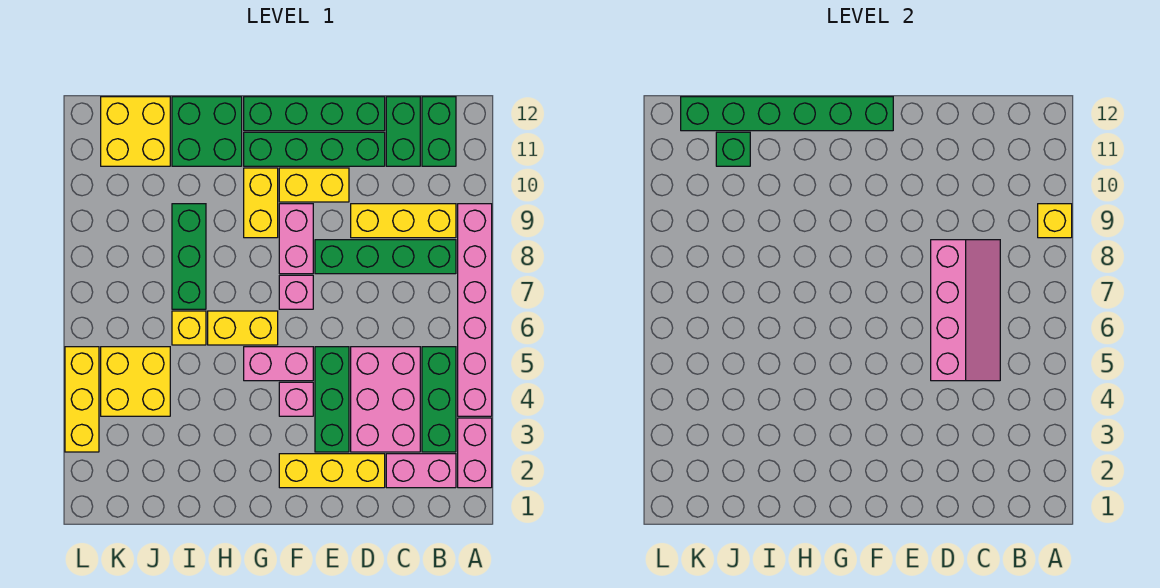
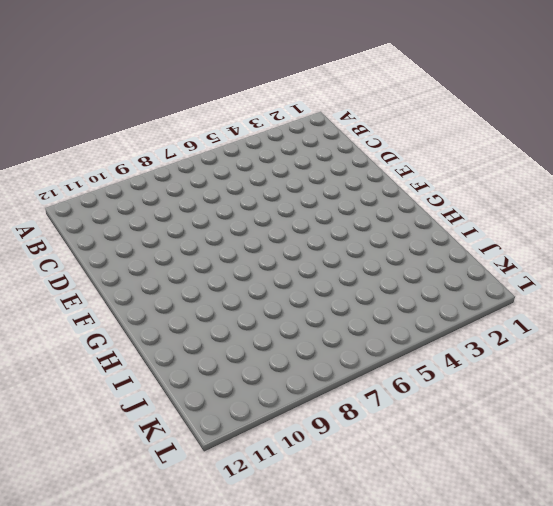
none -> pink brick A2:A3 level 1
none -> pink brick A4:A9 level 1
none -> pink brick B2:C2 level 1
none -> green brick B3:B5 level 1

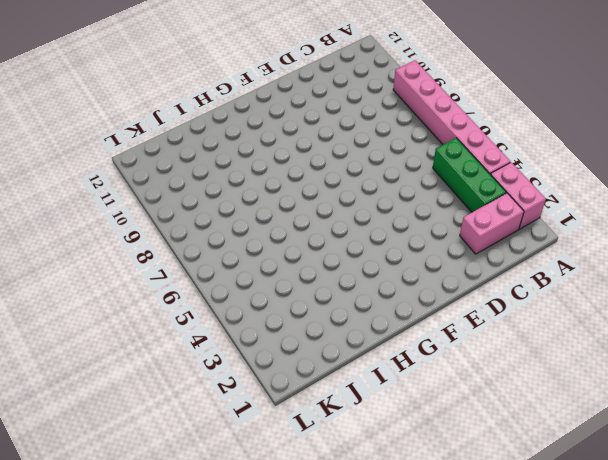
none -> green brick B8:E8 level 1
none -> yellow brick B9:D9 level 1
none -> green brick B11:B12 level 1
none -> pink brick C3:D5 level 1

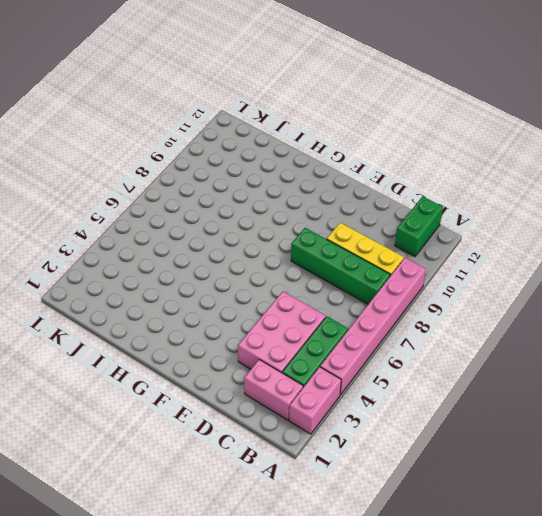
none -> green brick C11:C12 level 1
none -> yellow brick D2:F2 level 1
none -> green brick D11:G11 level 1
none -> green brick D12:G12 level 1

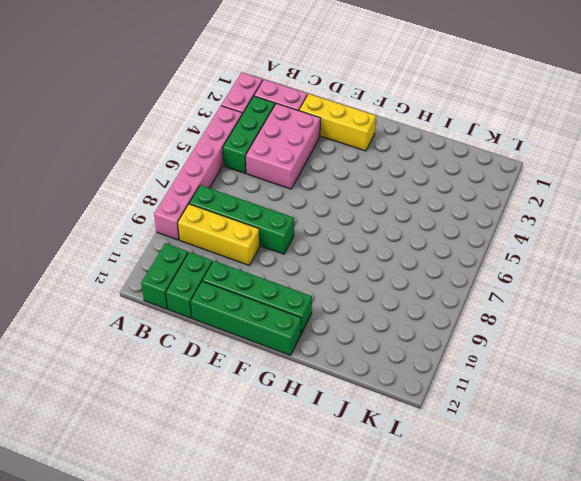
none -> green brick E3:E5 level 1
none -> yellow brick E10:F10 level 1
none -> pink brick F4 level 1
none -> pink brick F5:G5 level 1

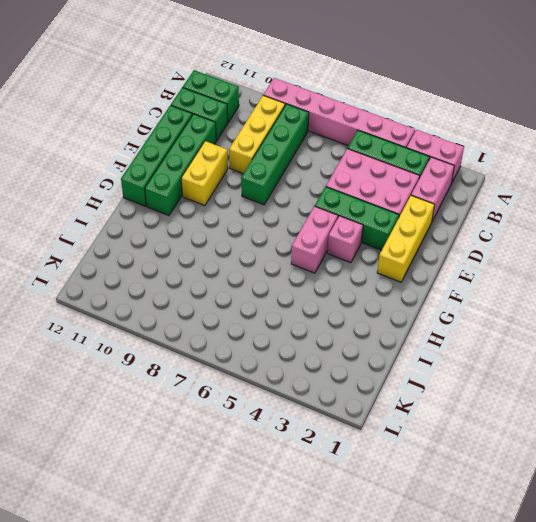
none -> pink brick F7 level 1
none -> pink brick F8:F9 level 1
none -> yellow brick G6:H6 level 1
none -> yellow brick G9:G10 level 1

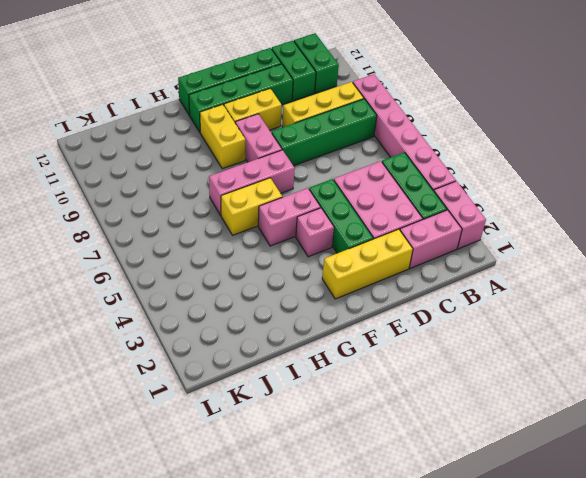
pink brick F7:H7 level 1 -> pink brick F7 level 1
none -> green brick H11:I12 level 1
none -> yellow brick I6 level 1
none -> green brick I7:I9 level 1
none -> yellow brick J4:K5 level 1

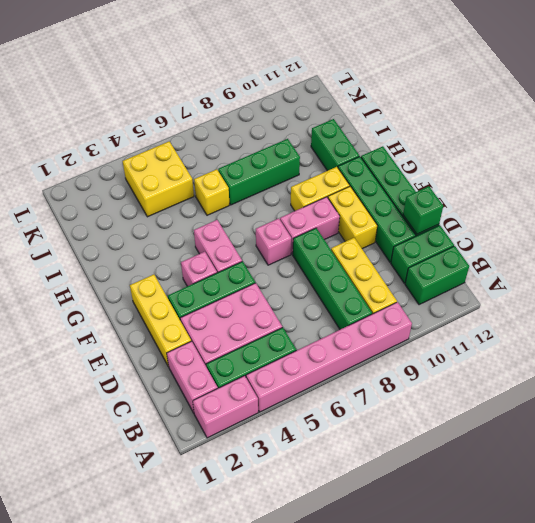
green brick D12 level 2 -> green brick J11 level 2
green brick H11:I11 level 1 -> green brick H11:I12 level 1
none -> yellow brick G6:H6 level 1
none -> yellow brick J11:K12 level 1
none -> yellow brick L3:L5 level 1
none -> yellow brick A9 level 2

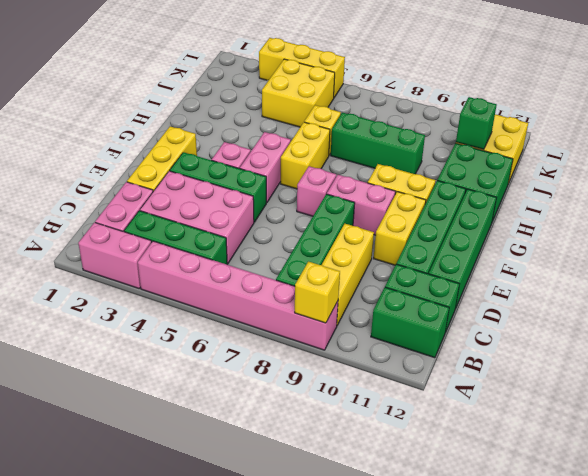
none -> pink slope C5:D8 level 2 top D
none -> green brick F12:K12 level 2

